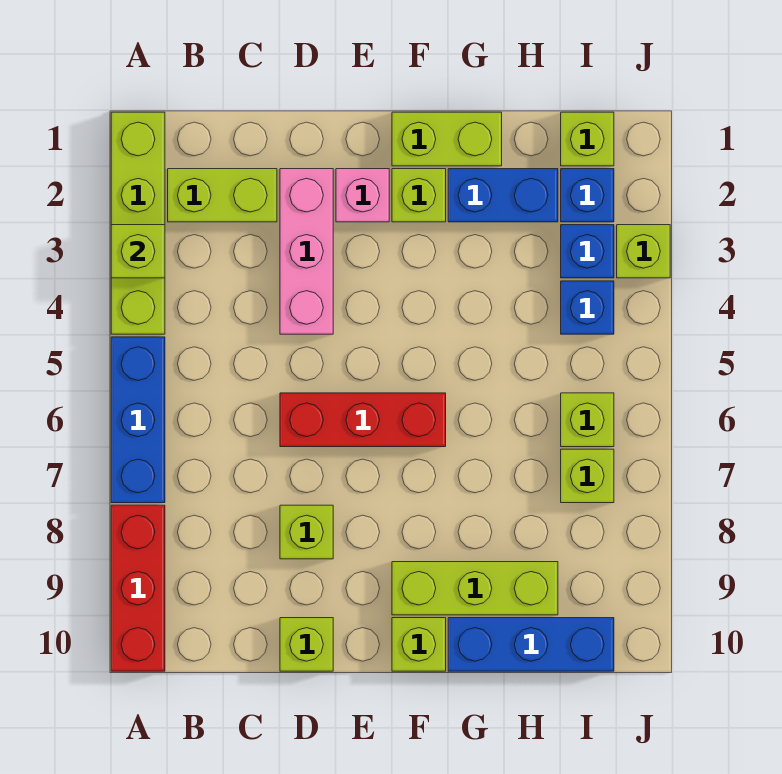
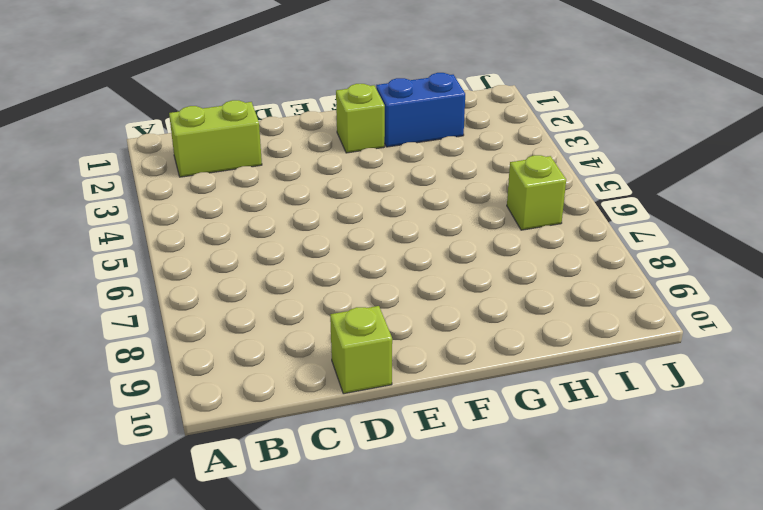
none -> lime brick A1:A4 level 1
none -> blue brick A5:A7 level 1
none -> red brick A8:A10 level 1

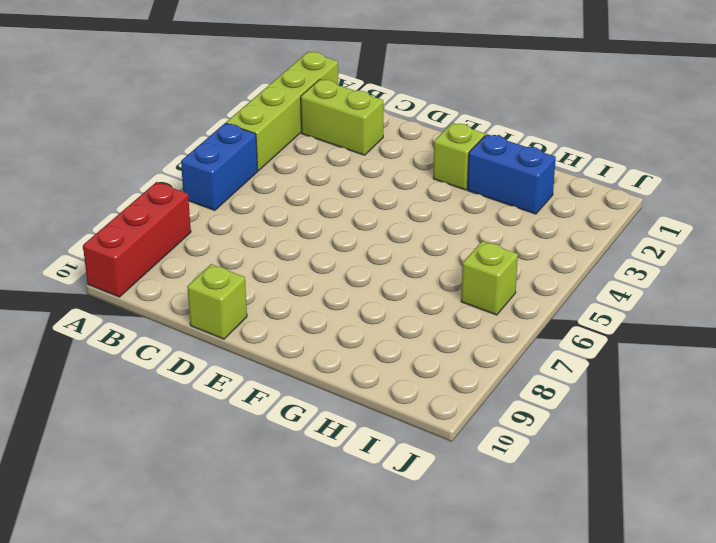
blue brick A5:A6 level 1 -> blue brick A5:A7 level 1
none -> pink brick D2:D4 level 1
none -> red brick D6:F6 level 1
none -> lime brick D8 level 1

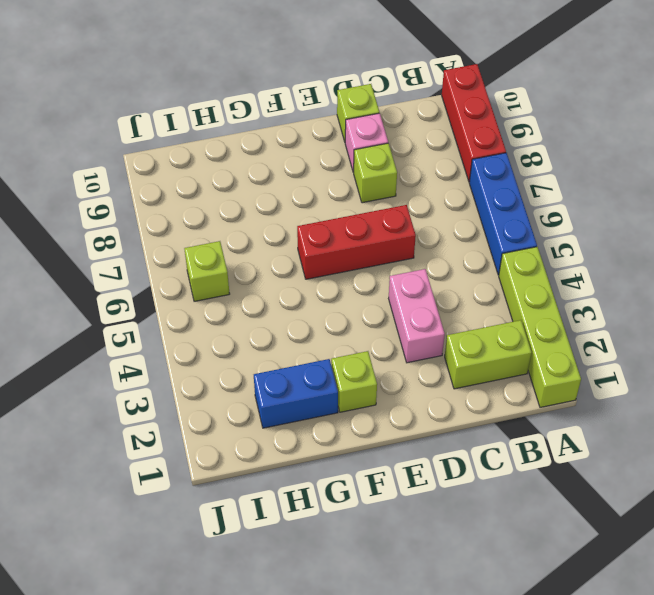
pink brick D3:D4 level 1 -> pink brick D2:D4 level 1
pink brick D9 level 1 -> pink brick E2 level 1
none -> lime brick F1:G1 level 1
none -> lime brick F9:H9 level 1
none -> lime brick F10 level 1

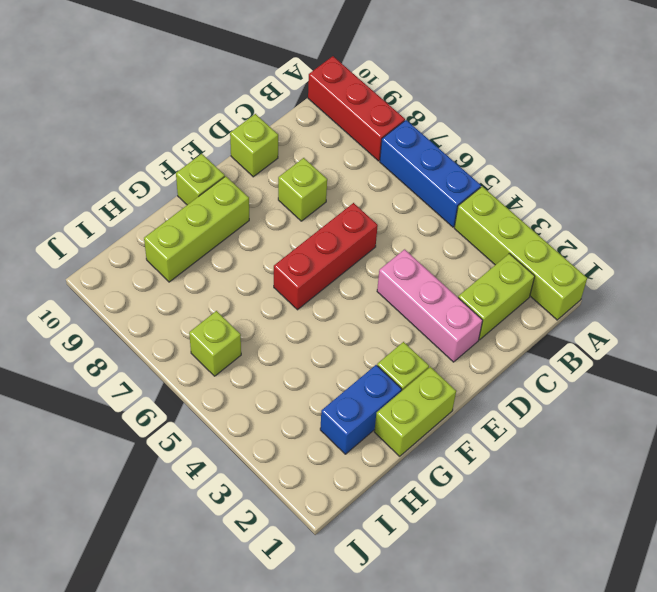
none -> pink brick E2 level 1
none -> blue brick G10:I10 level 1
none -> lime brick I1 level 1

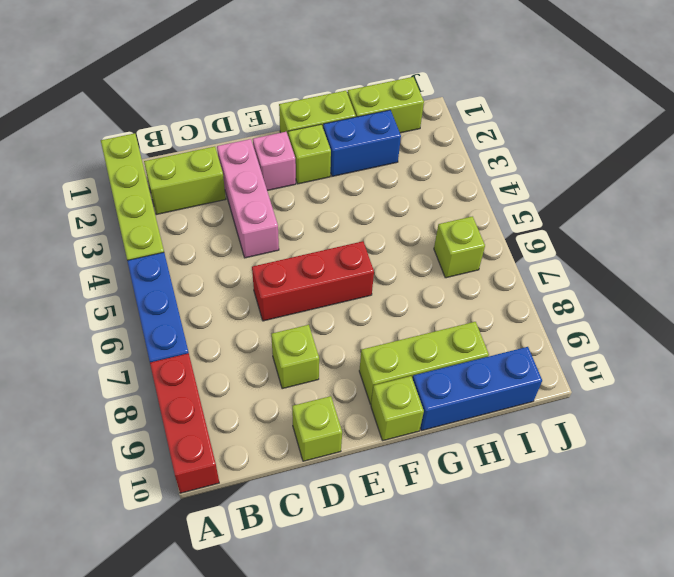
lime brick H1:I1 level 1 -> lime brick I1 level 1
none -> blue brick I2 level 1
none -> blue brick I3 level 1
none -> blue brick I4 level 1

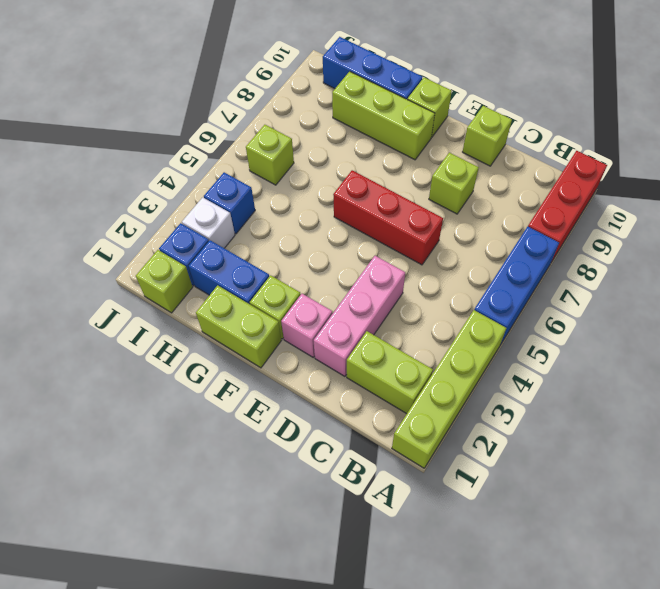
white brick I3 level 1 -> blue brick I3 level 1
none -> lime brick I7 level 1
none -> lime brick J3 level 1
none -> lime brick A3 level 2

